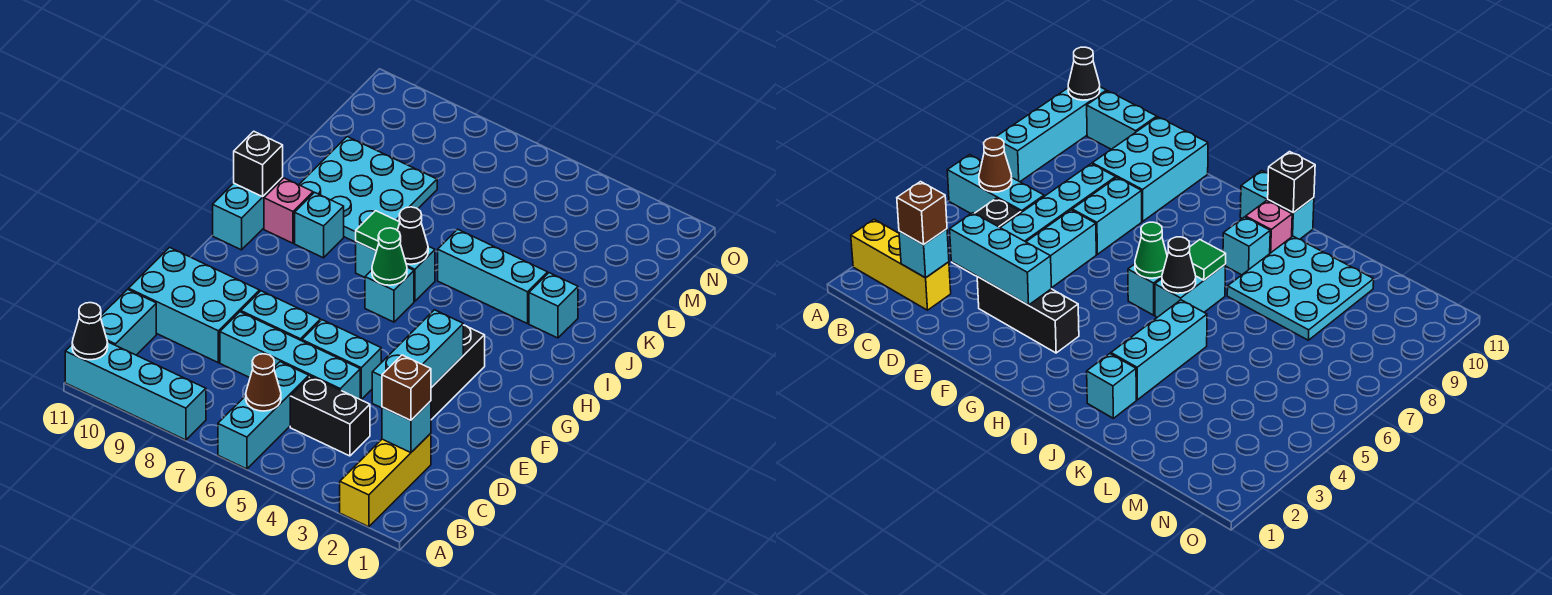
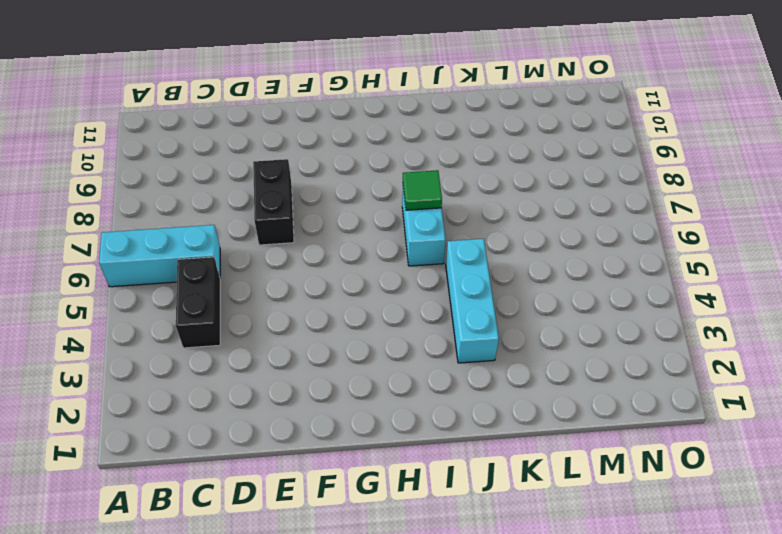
black brick E7:E8 level 1 -> cyan brick E7:E8 level 1
none -> yellow brick A2:C2 level 1
none -> cyan brick A8:A11 level 1
none -> cyan brick B11:C11 level 1

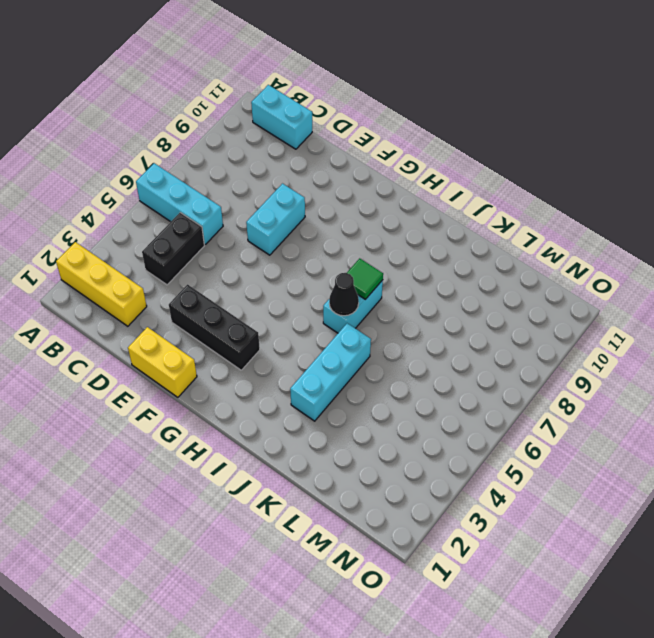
yellow brick E1:F1 level 1 -> none
none -> cyan brick A8:A11 level 1
none -> cyan brick D5:D8 level 1
none -> cyan brick D9:E11 level 1

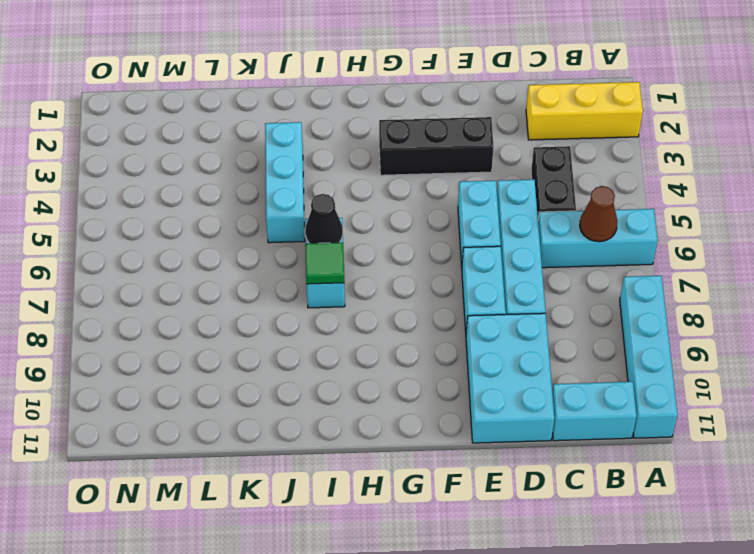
none -> cyan brick H6 level 1
none -> cyan brick H11:I11 level 1
none -> cyan brick I9 level 1

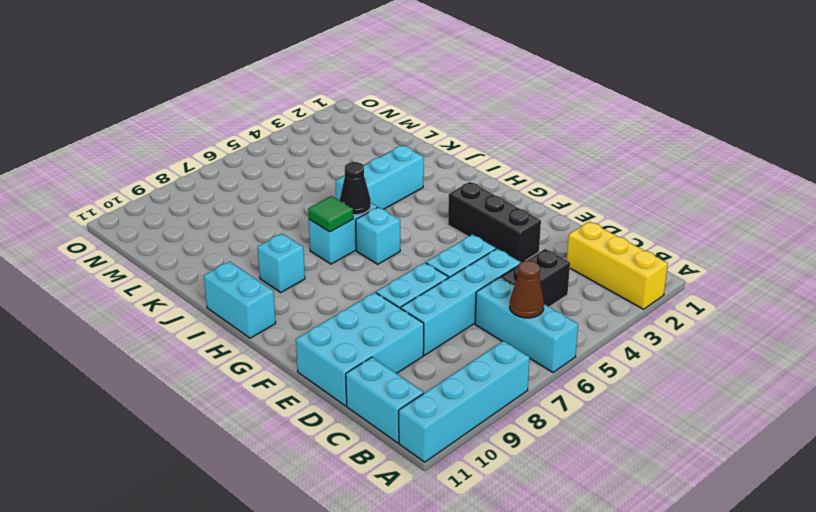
none -> pink brick I10 level 1
none -> cyan brick J2 level 1
none -> cyan plate J8:L10 level 1

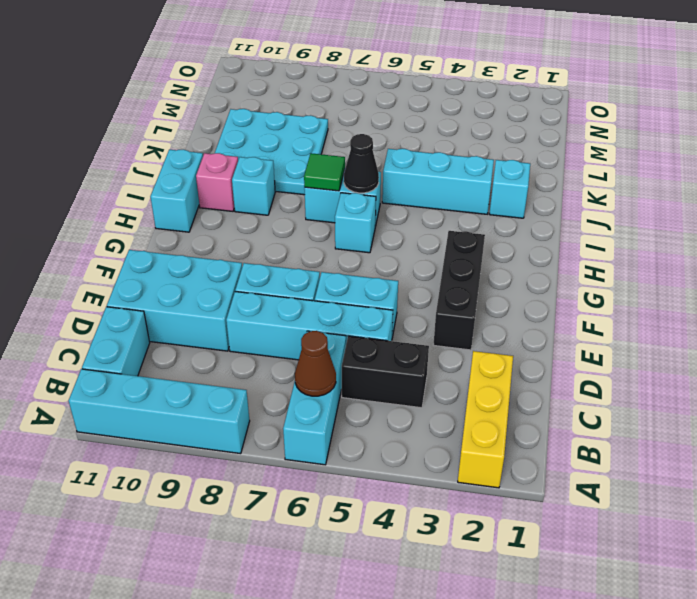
none -> black cone A11 level 2
none -> cyan brick C2 level 2
none -> cyan brick D3:F3 level 2

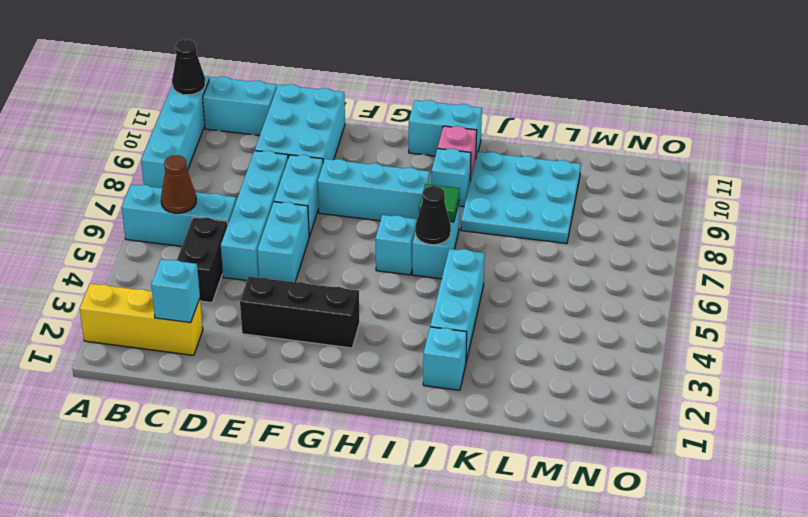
cyan brick F8:H8 level 1 -> cyan brick D3:F3 level 2
none -> green cone H6 level 2
none -> black brick I11 level 2
none -> brown brick C2 level 3

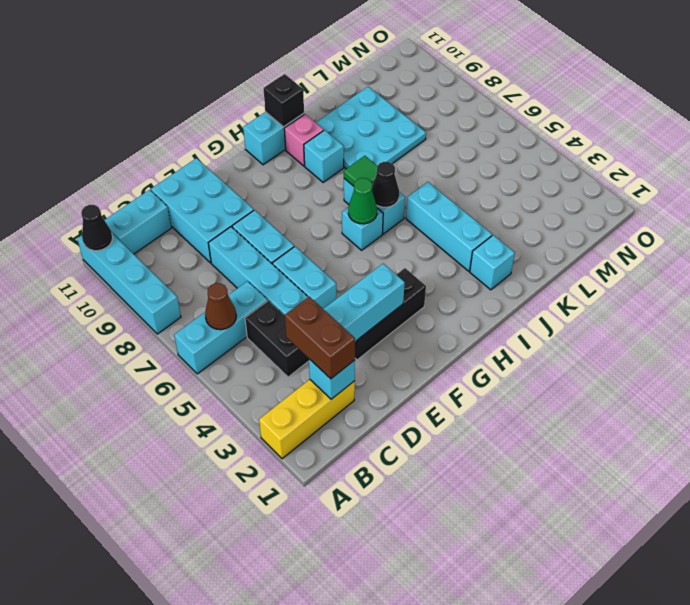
brown brick C2:C3 level 3 -> brown brick C2 level 3

